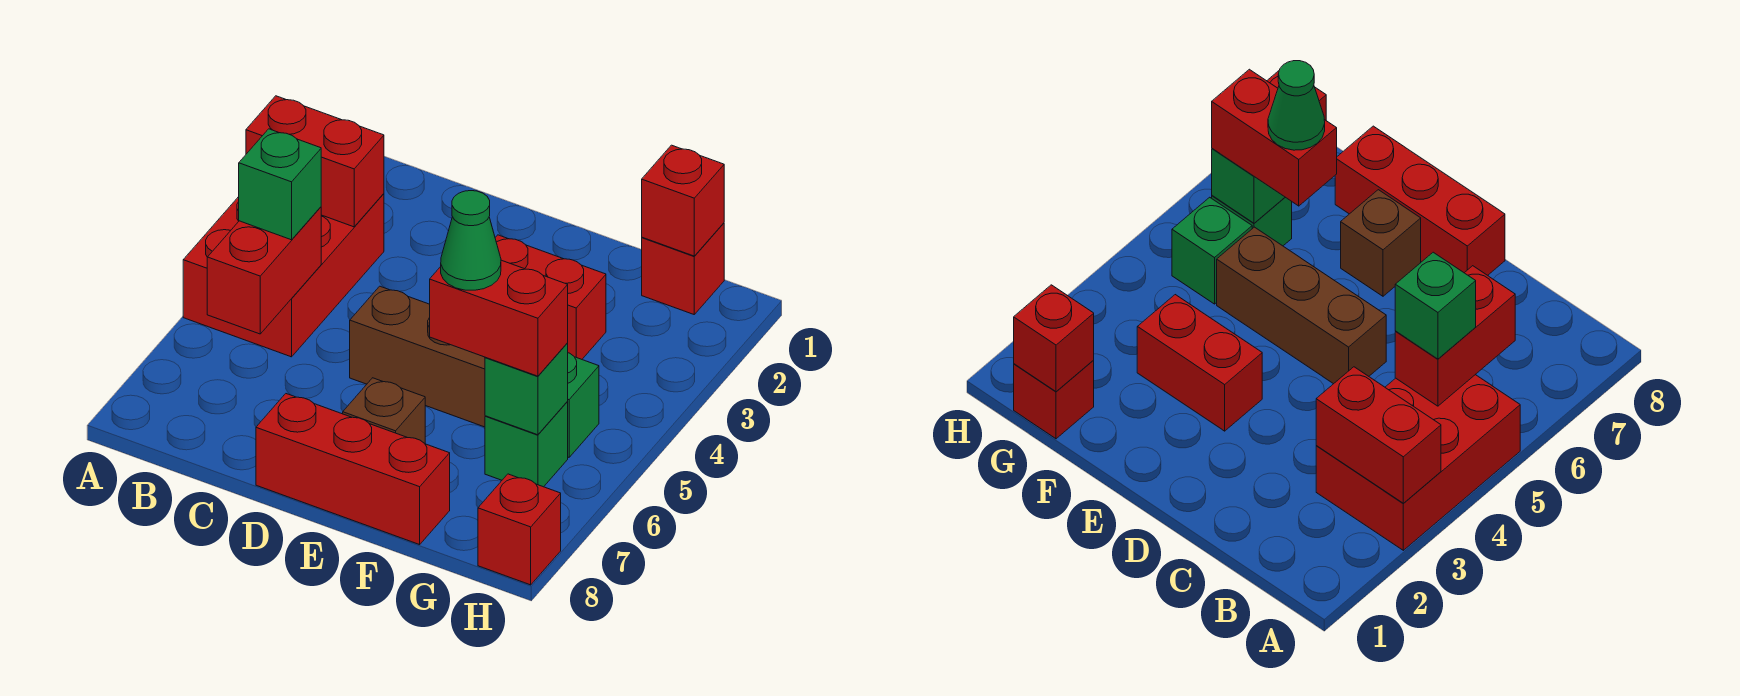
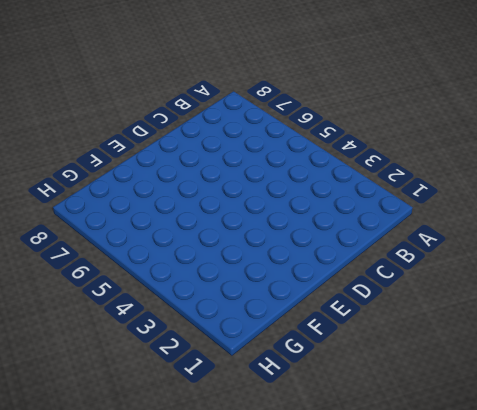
none -> red brick A3:B5 level 1
none -> brown brick D5:F5 level 1
none -> red brick D8:F8 level 1

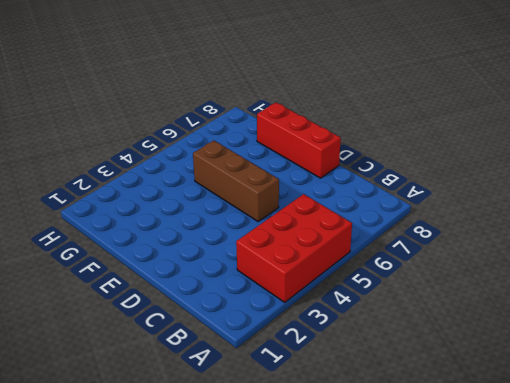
none -> red brick E3:F3 level 1
none -> brown brick E7 level 1
none -> red brick G1 level 1

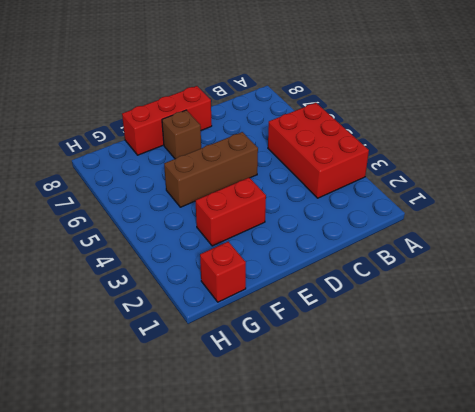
none -> green brick G5 level 1
none -> green brick G6 level 1
none -> red brick H8 level 1

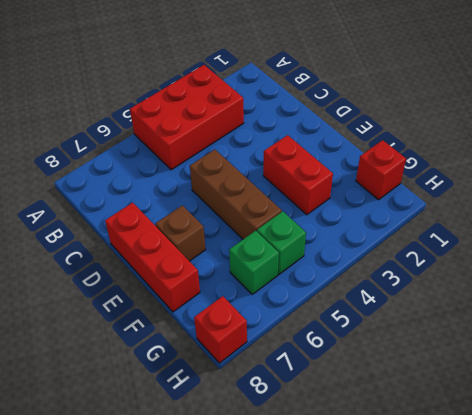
none -> red brick A3:B3 level 2
none -> red brick B5:B6 level 2
none -> red brick G1 level 2

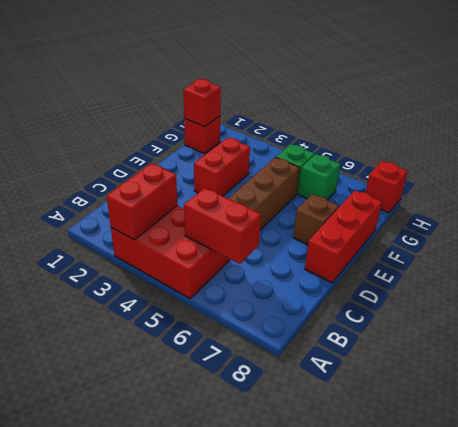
none -> green brick G6 level 2
none -> green brick B5 level 3
none -> red brick F6:G6 level 3

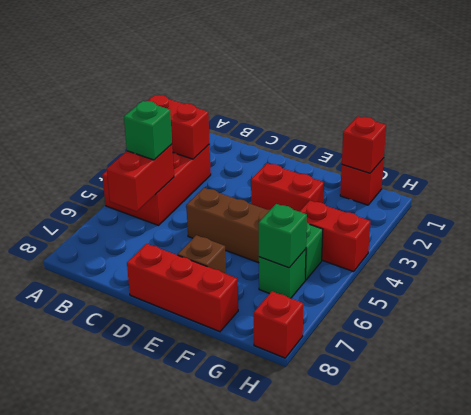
red brick G4:H4 level 1 -> red brick F6:G6 level 3
none -> green cone F6 level 4

